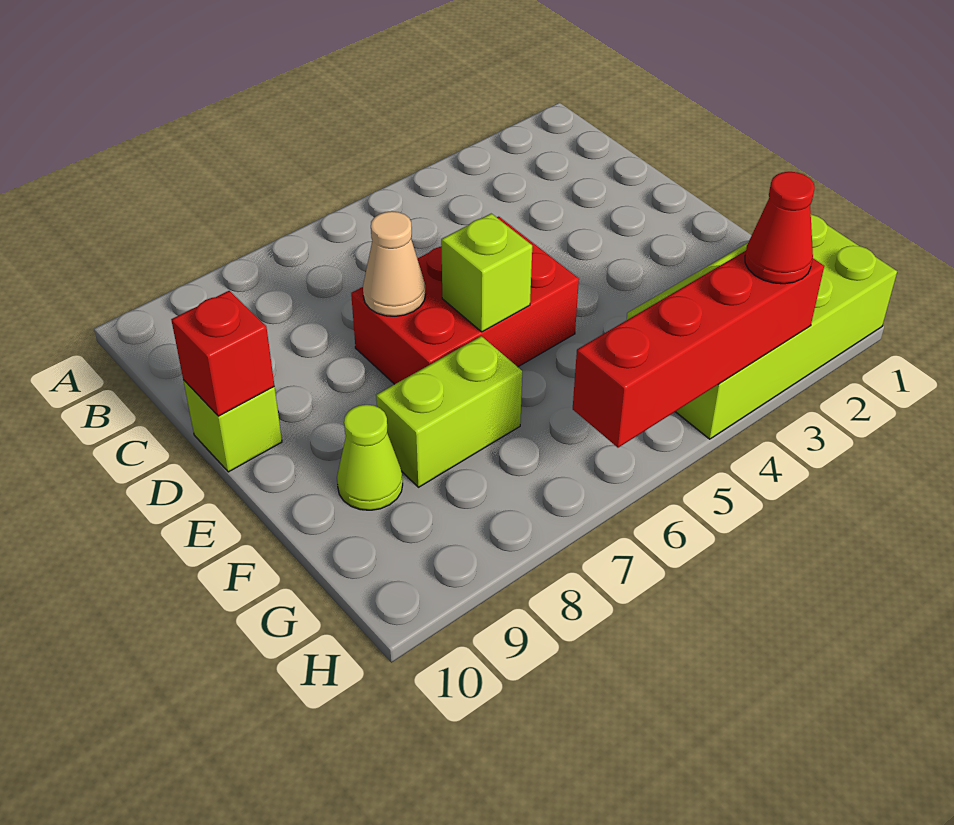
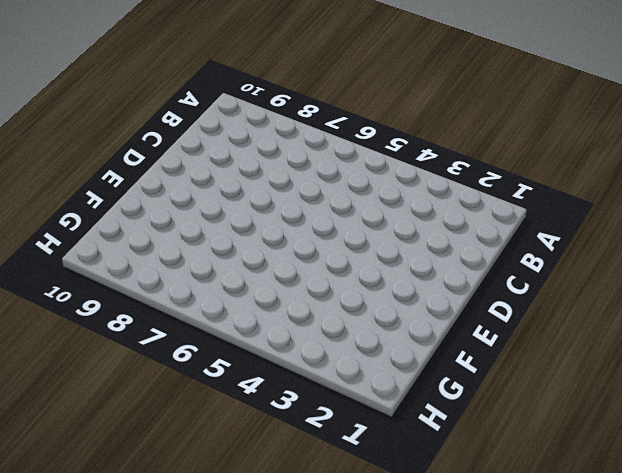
none -> red brick D5:E7 level 1
none -> lime brick D10 level 1

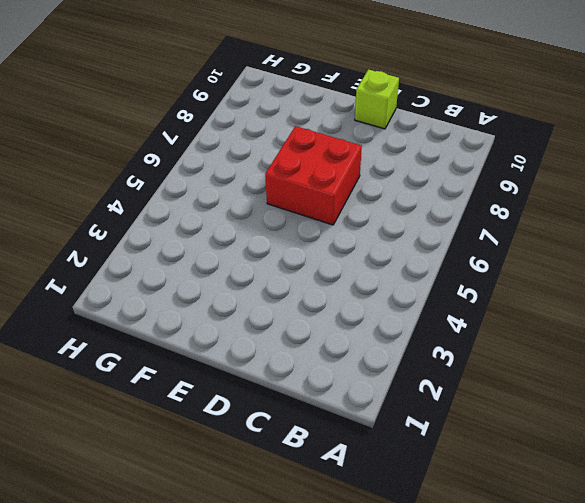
red brick D6:E7 level 1 -> red brick D5:E7 level 1
none -> lime brick F7:F8 level 1
none -> lime cone F9 level 1

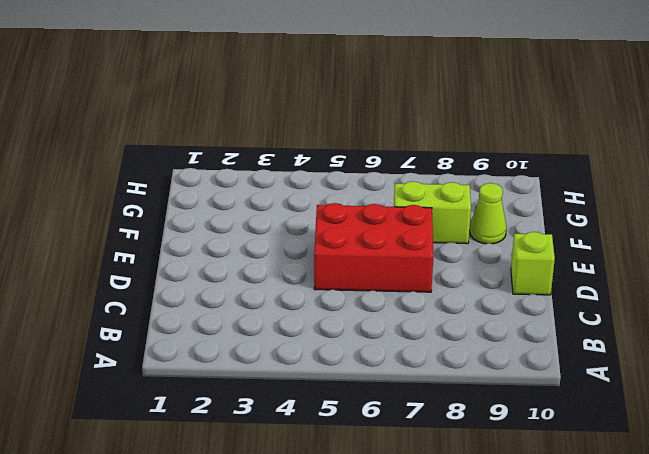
none -> lime brick G1:H4 level 1
none -> tan cone D7 level 2

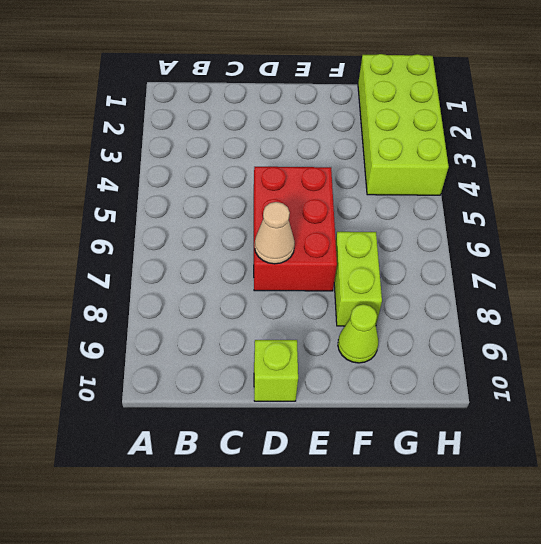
none -> red brick D10 level 2
none -> lime brick E6 level 2

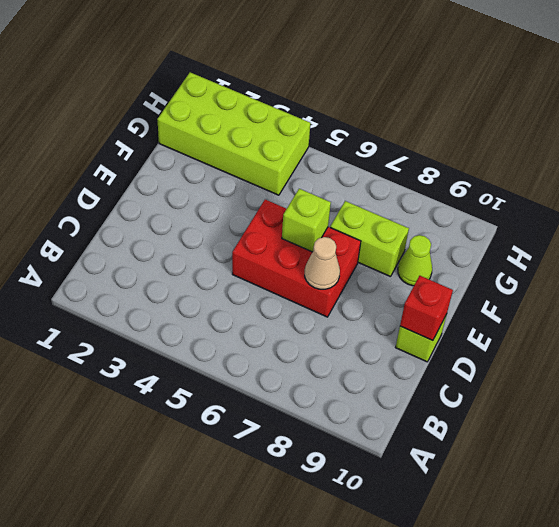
none -> red brick H3:H6 level 2
none -> red cone H3 level 3

